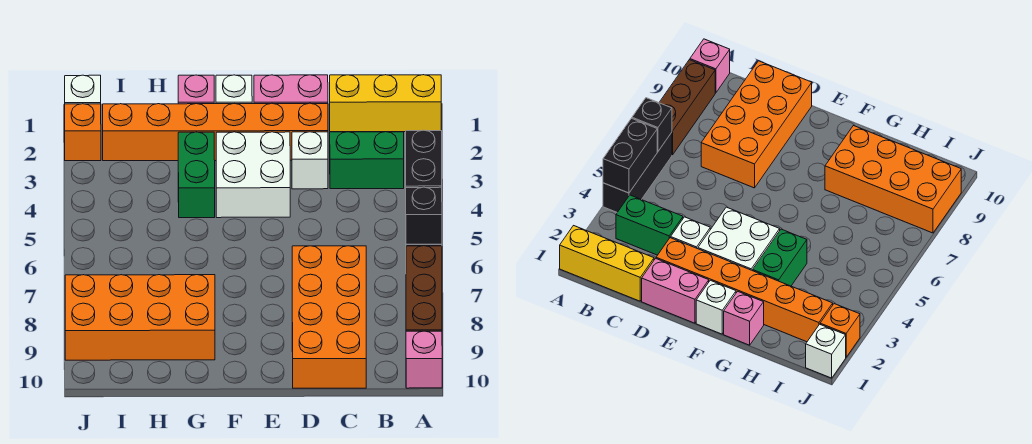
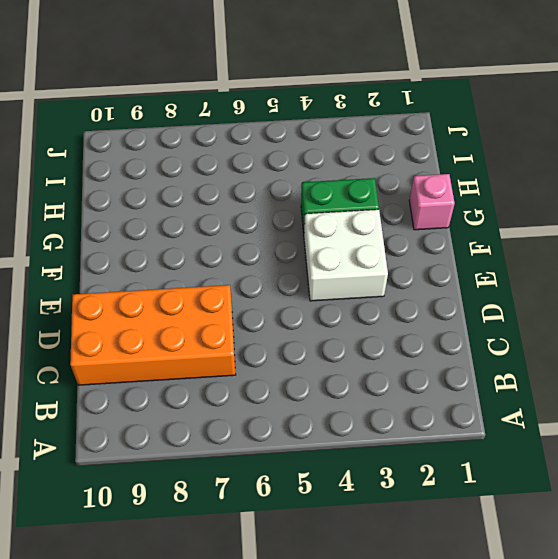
none -> yellow brick A1:C1 level 1
none -> black brick A4:A6 level 1
none -> brown brick A7:A9 level 1

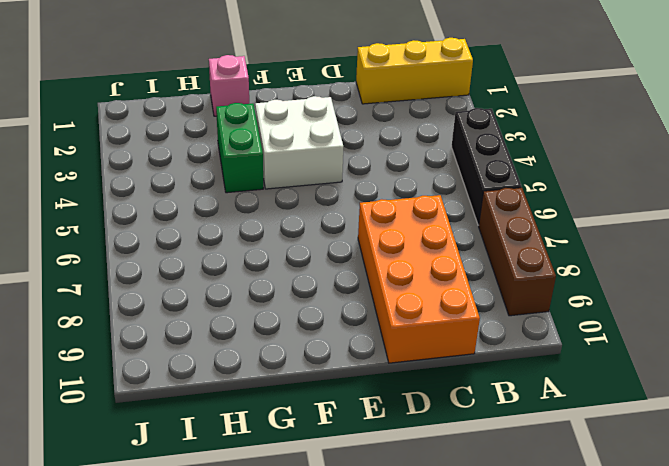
none -> pink brick A10 level 1
none -> green brick B3:C3 level 1
none -> pink brick D1:E1 level 1

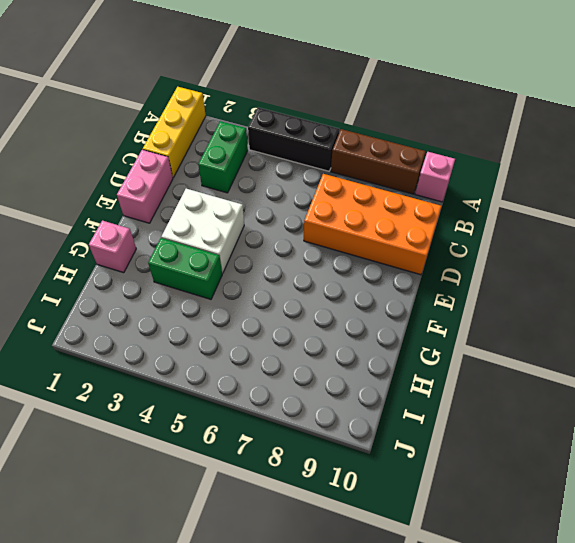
none -> orange brick D2:I2 level 1
none -> white brick D3 level 1
none -> white brick F1 level 1

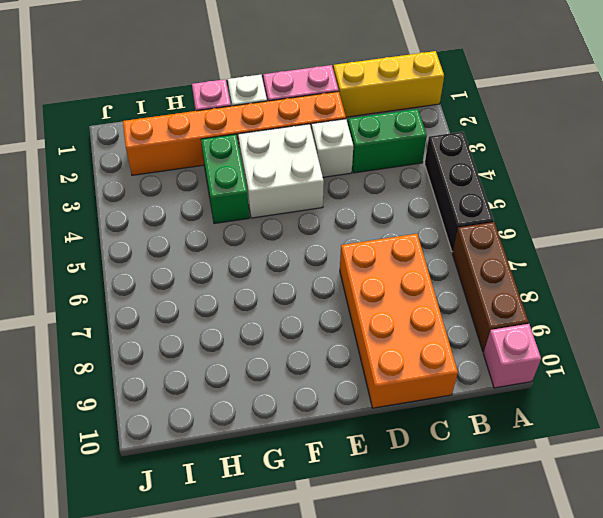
none -> orange brick G8:J9 level 1
none -> white brick J1 level 1
none -> orange brick J2 level 1

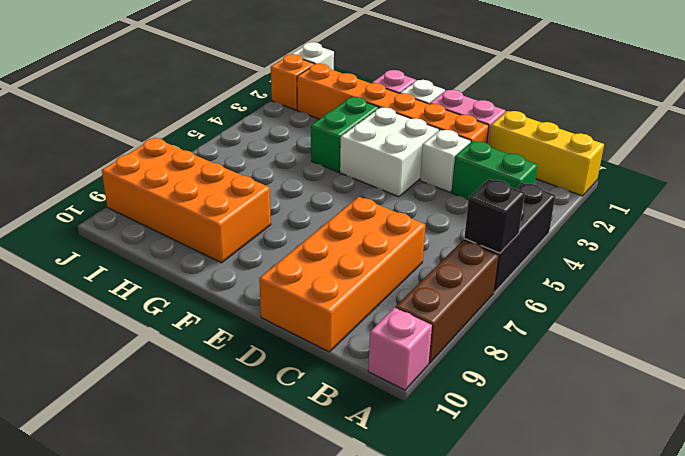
none -> black brick A4:A5 level 2

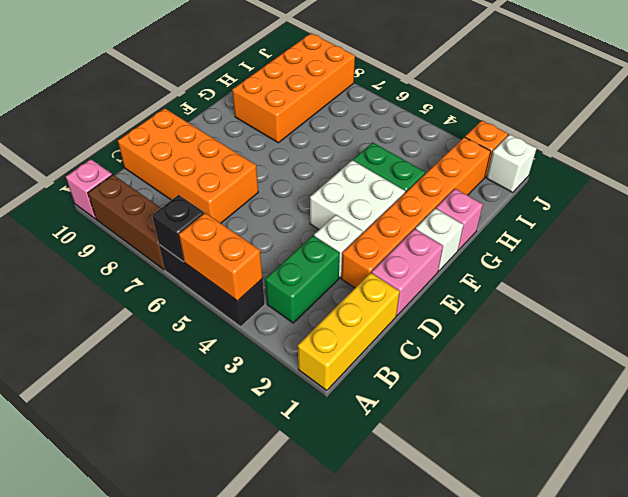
orange brick A4:A5 level 2 -> black brick A4:A5 level 2

